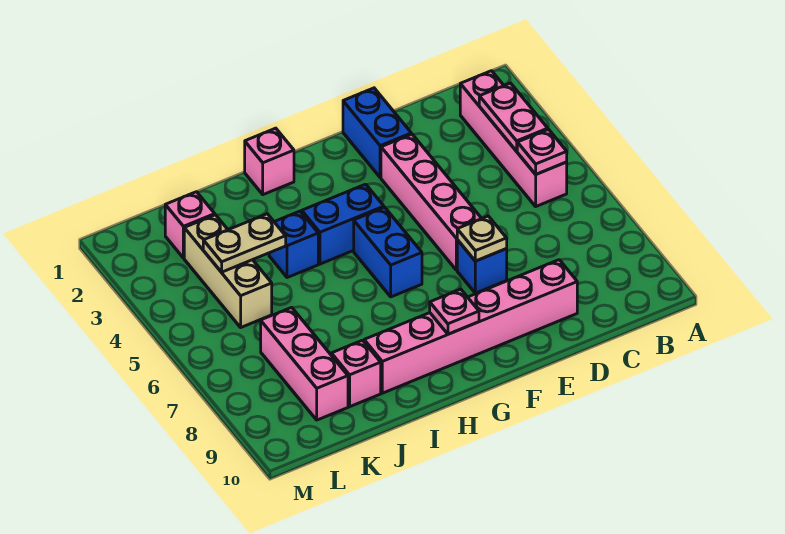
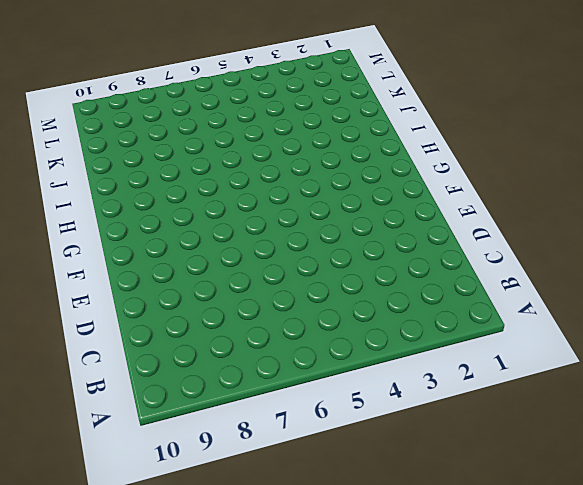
none -> pink brick B2:B5 level 1
none -> pink brick D9:I9 level 1
none -> blue brick E1:E2 level 1

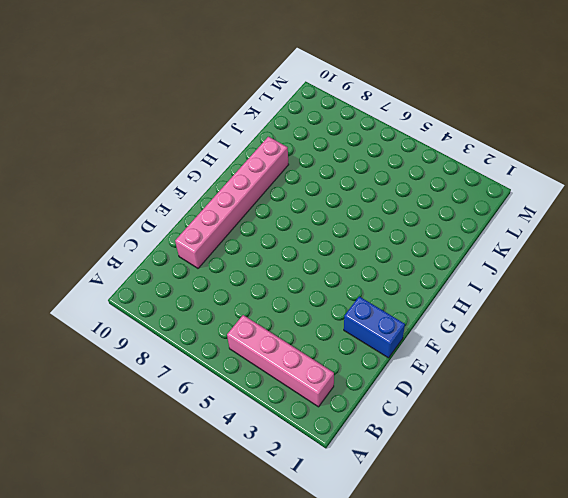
none -> pink brick E3:E6 level 1
none -> blue brick E7 level 1
none -> blue brick G4:H4 level 1

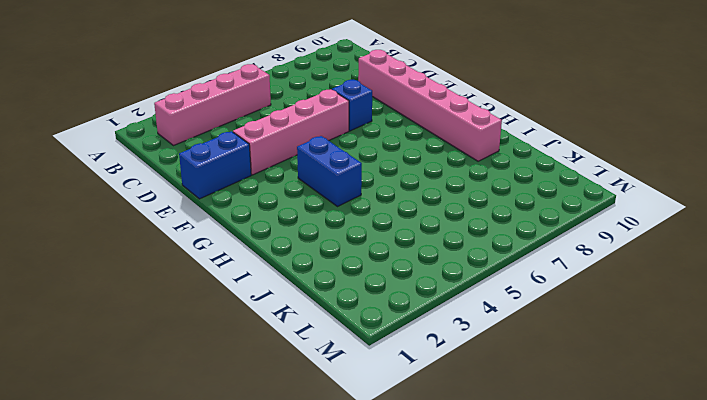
none -> blue brick G5:G6 level 1
none -> pink brick H1 level 1
none -> blue brick I4 level 1

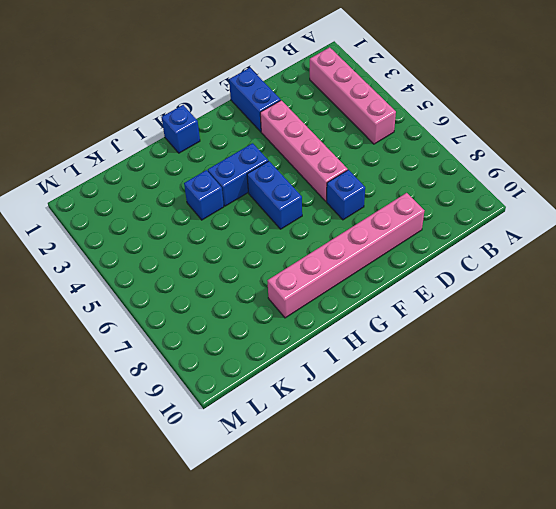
blue brick H1 level 1 -> pink brick H1 level 1
none -> pink brick J9 level 1
none -> pink brick K2 level 1
none -> tan brick K3:K5 level 1

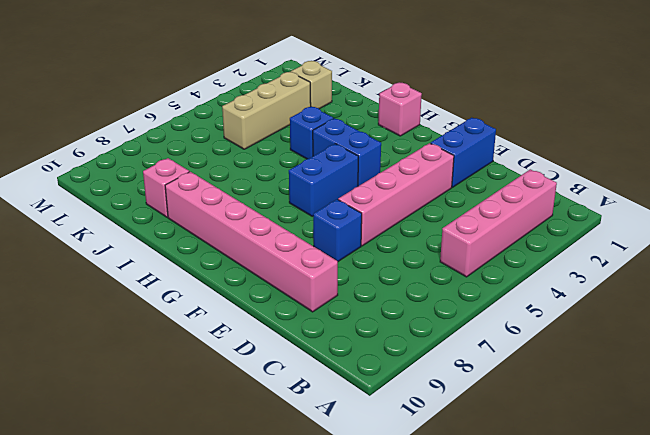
tan brick K2 level 1 -> pink brick K2 level 1
none -> pink brick K7:K9 level 1
none -> pink plate B3:B4 level 2
none -> pink plate B5 level 2

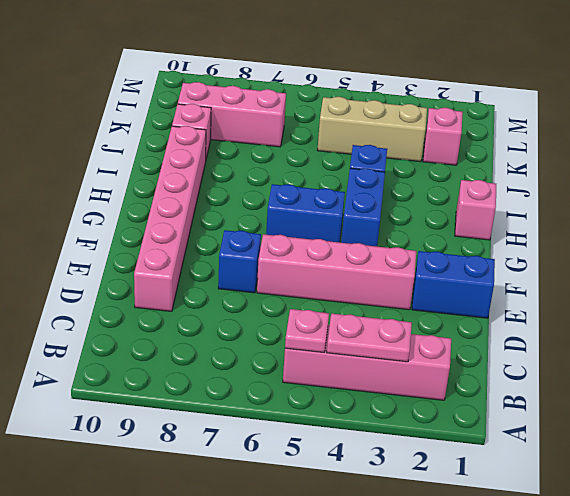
none -> tan plate E7 level 2
none -> pink plate G9 level 2
none -> tan plate J4:K4 level 2

